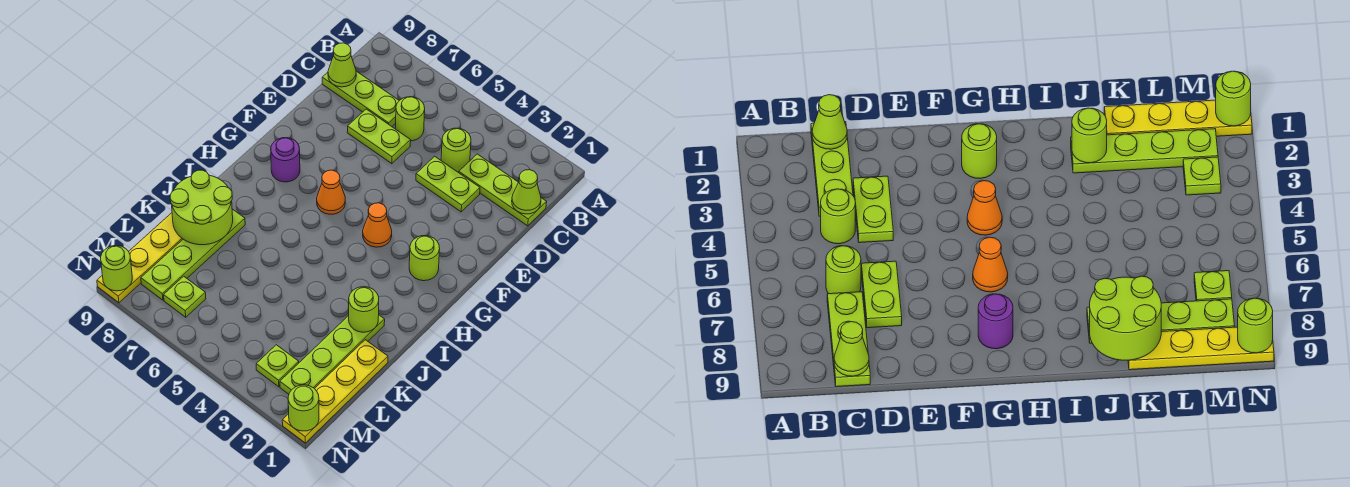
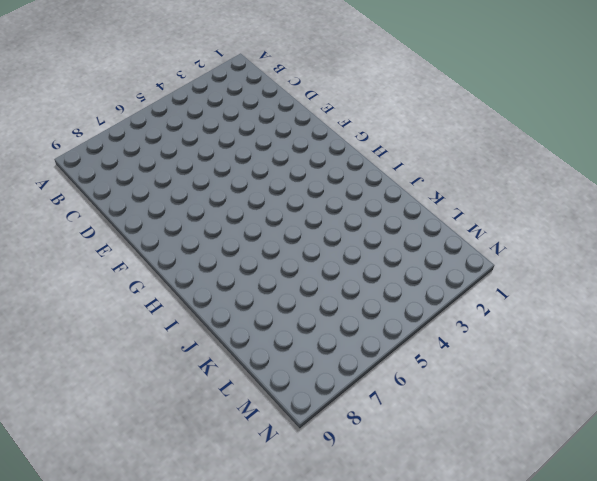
none -> lime plate C1:C3 level 1
none -> lime round brick C4 level 1
none -> lime round brick C6 level 1

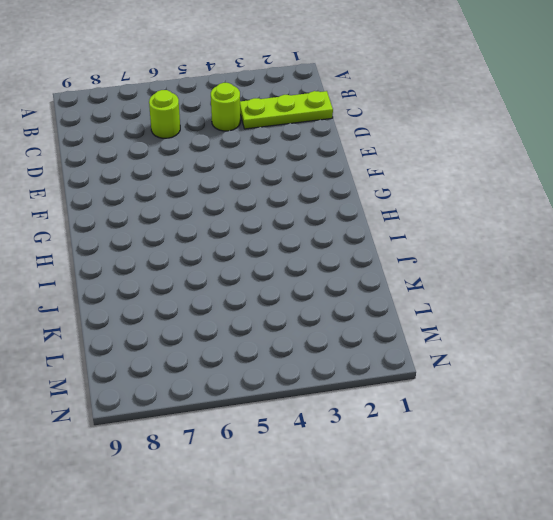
none -> lime plate C7:C9 level 1
none -> lime plate D3:D4 level 1
none -> lime plate D6:D7 level 1

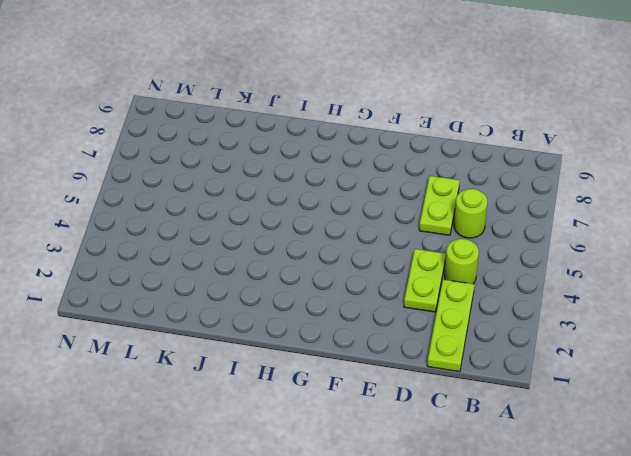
none -> lime plate C7:C9 level 1
none -> lime round brick G2 level 1
none -> orange cone G4 level 1

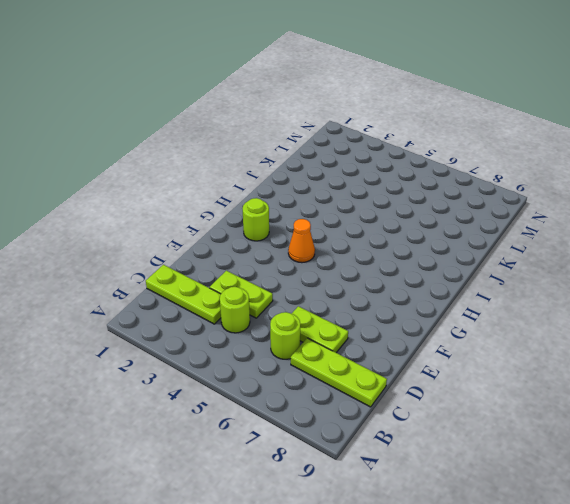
none -> orange cone G6 level 1
none -> purple round brick G8 level 1
none -> lime plate J2:M2 level 1

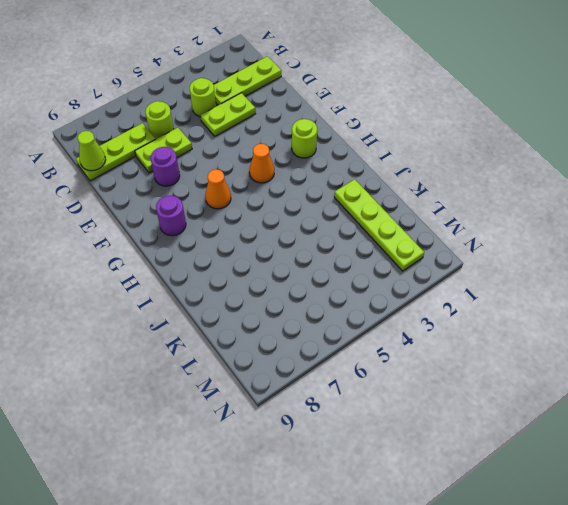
purple round brick E7 level 1 -> none
none -> lime plate J8:M8 level 1
none -> yellow plate K1:N1 level 1
none -> yellow plate K9:N9 level 1

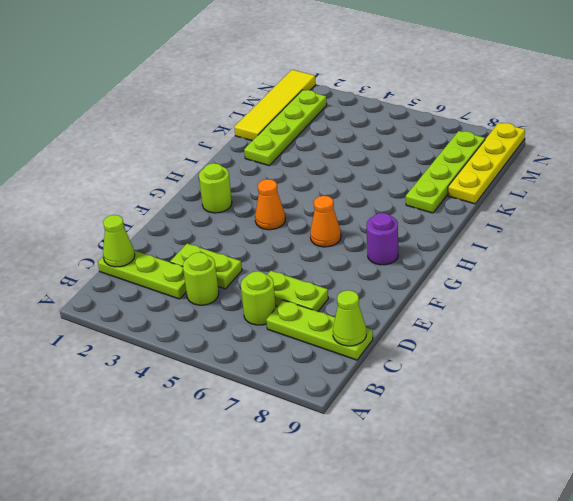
yellow tile K1:N1 level 1 -> yellow plate K1:N1 level 1
none -> lime plate M3 level 1
none -> lime plate M7 level 1
none -> lime round brick J2 level 2

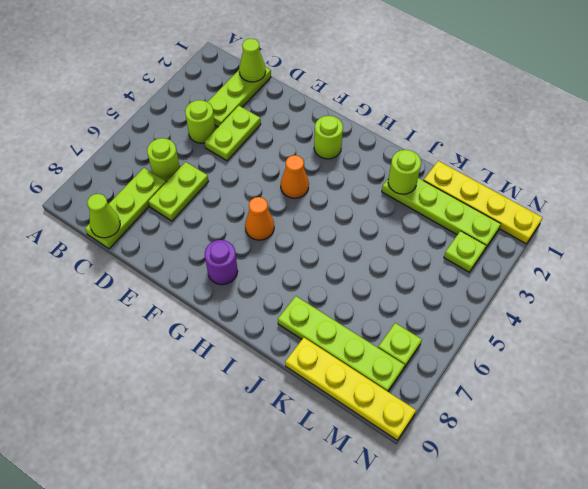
none -> lime round brick J8:K9 level 2
none -> lime round brick N1 level 2
none -> lime round brick N9 level 2

